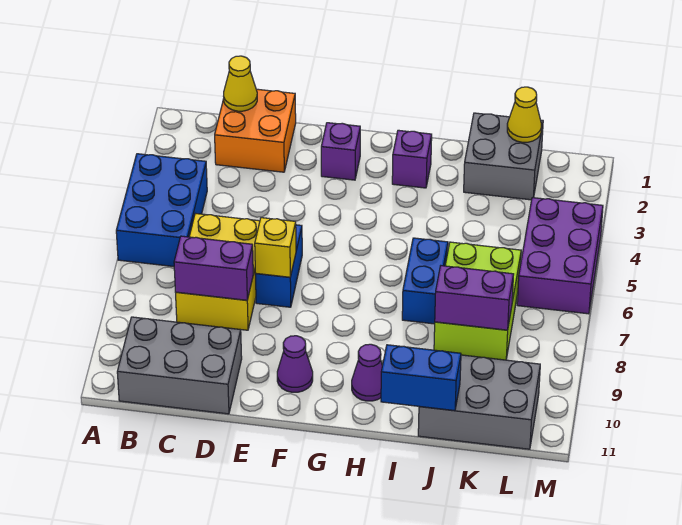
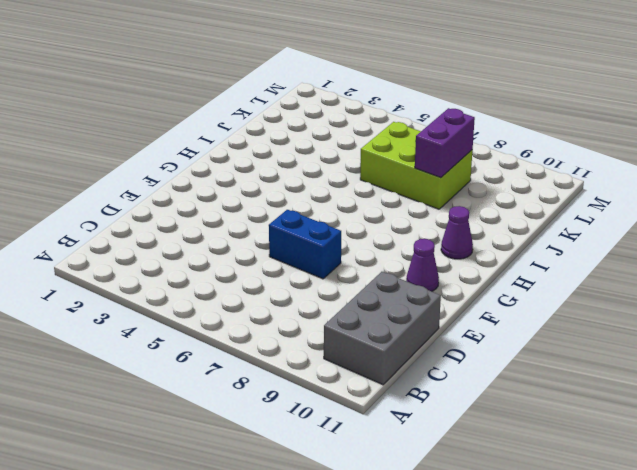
none -> blue brick A4:B6 level 1
none -> orange brick C1:D2 level 1
none -> yellow brick C6:D8 level 1

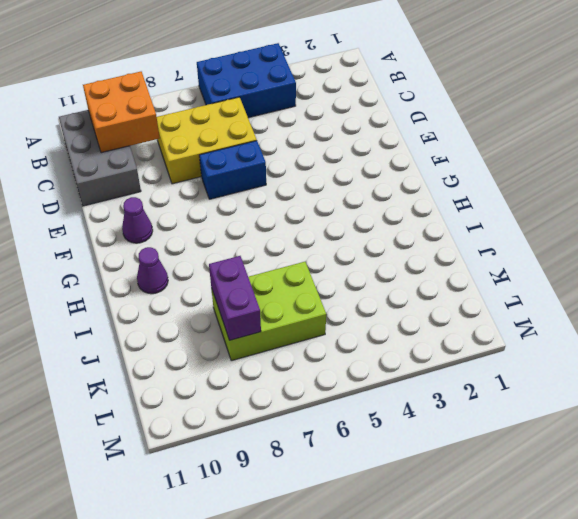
orange brick B9:C10 level 2 -> orange brick C1:D2 level 1
none -> purple brick F2 level 1
none -> purple brick H2 level 1
none -> blue brick I6:I7 level 1

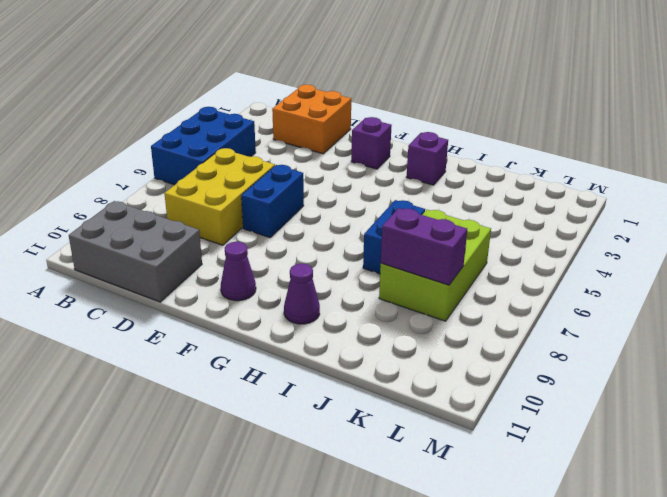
none -> grey brick J1:K2 level 1
none -> grey brick J10:L11 level 1
none -> purple brick L4:M6 level 1

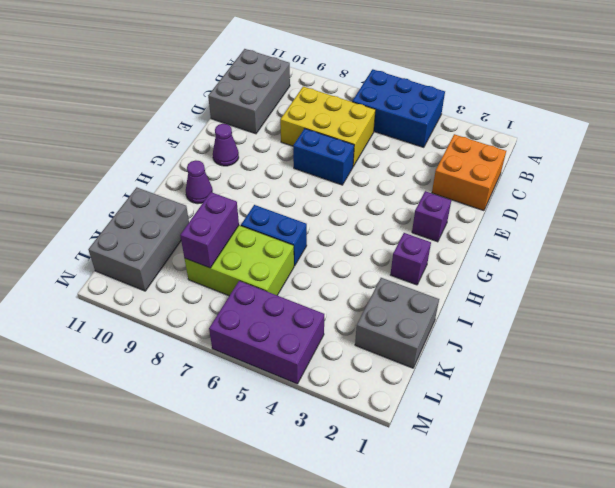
none -> yellow cone C1 level 2
none -> purple brick C8:D8 level 2
none -> yellow brick E7 level 2

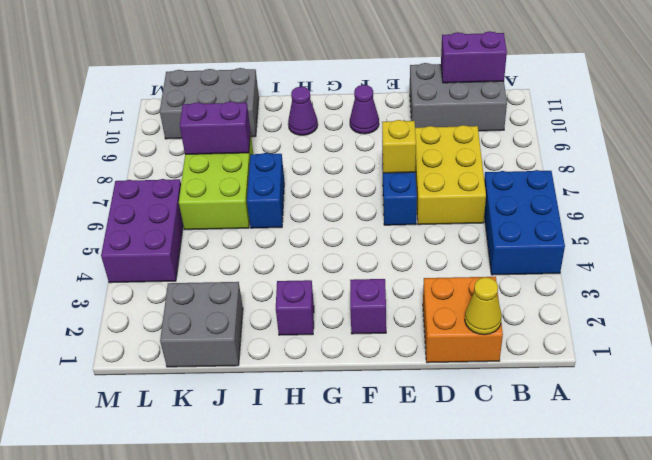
purple brick B11:C11 level 2 -> purple brick C8:D8 level 2
none -> blue brick I11:J11 level 2
none -> yellow cone K1 level 2

